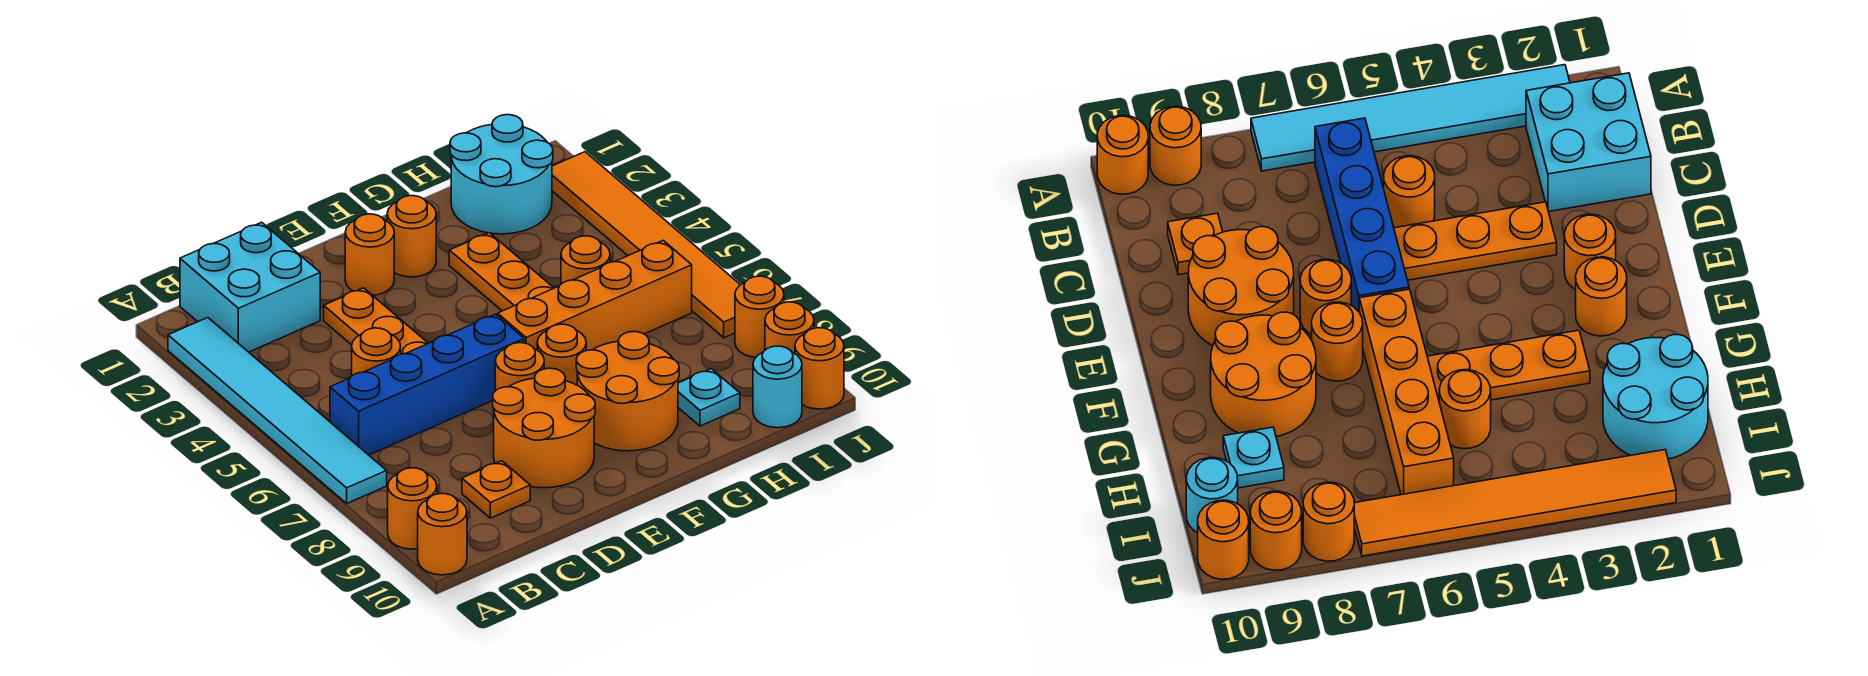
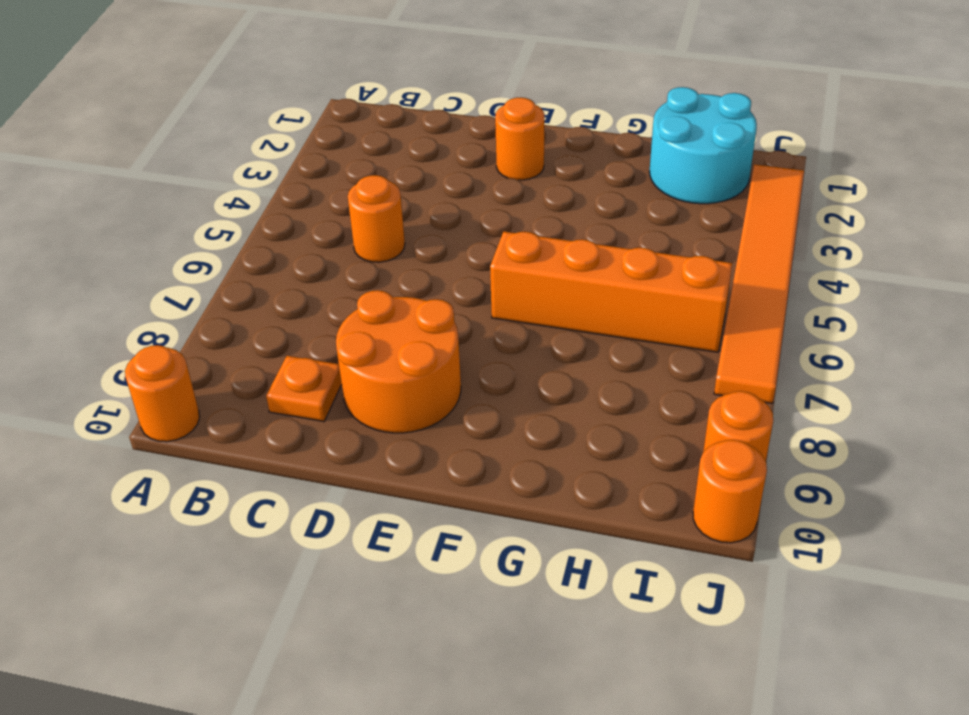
none -> cyan tile A2:A7 level 1
none -> orange round brick A9 level 1
none -> cyan brick B1:C2 level 1

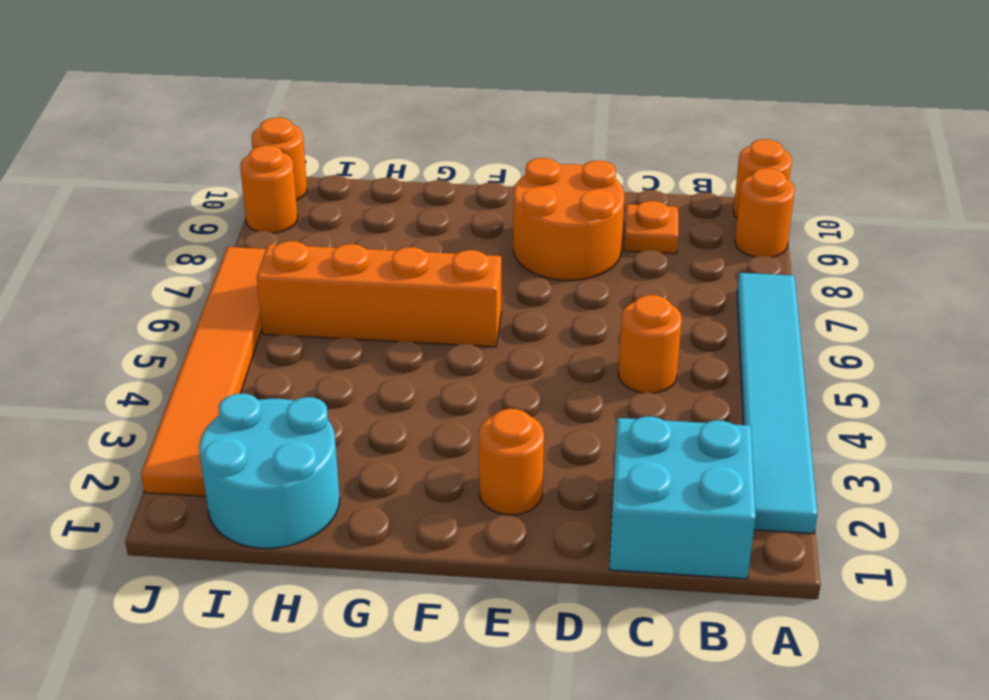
none -> blue brick B6:E6 level 1
none -> orange plate D3:D5 level 1
none -> orange round brick E7 level 1

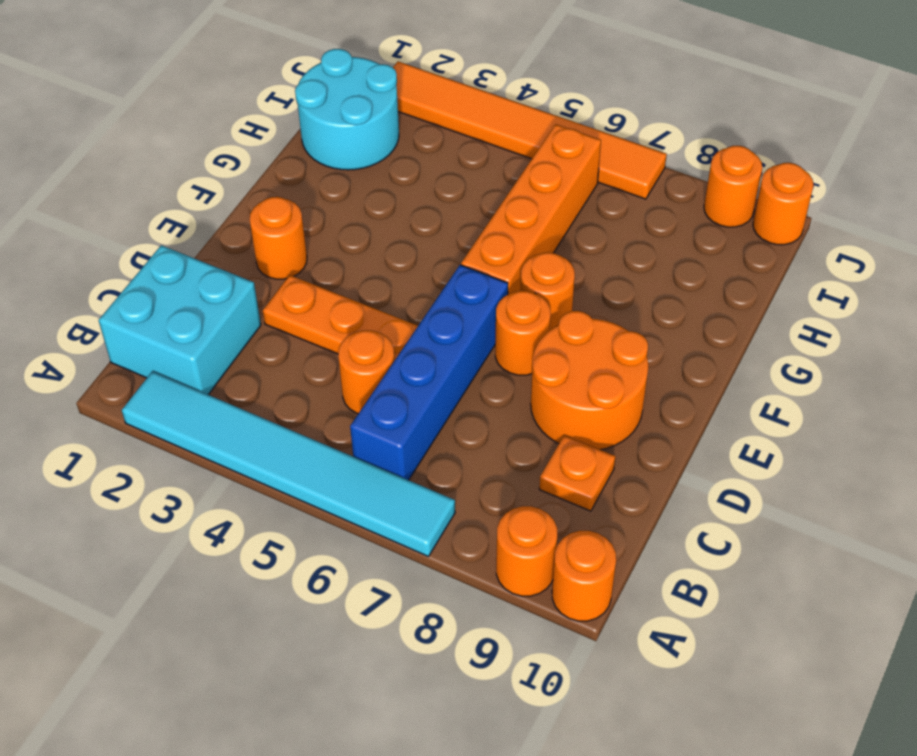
none -> orange round brick F2 level 1
none -> orange round brick F8:G9 level 1
none -> orange plate G3:G5 level 1

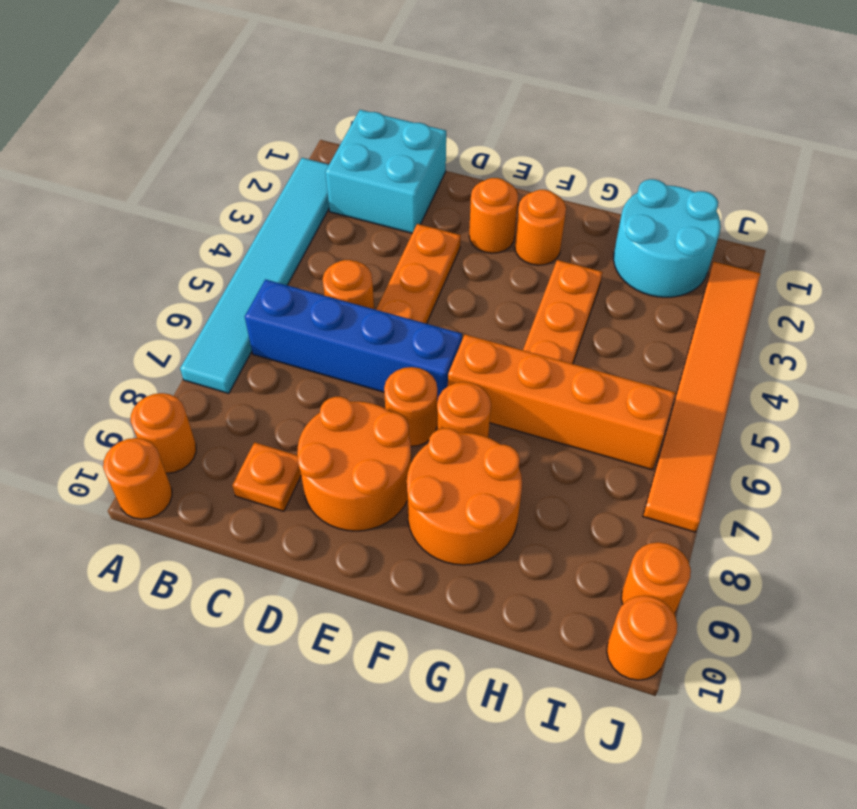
none -> orange round brick H5 level 1
none -> cyan plate H9 level 1
none -> cyan round brick I10 level 1

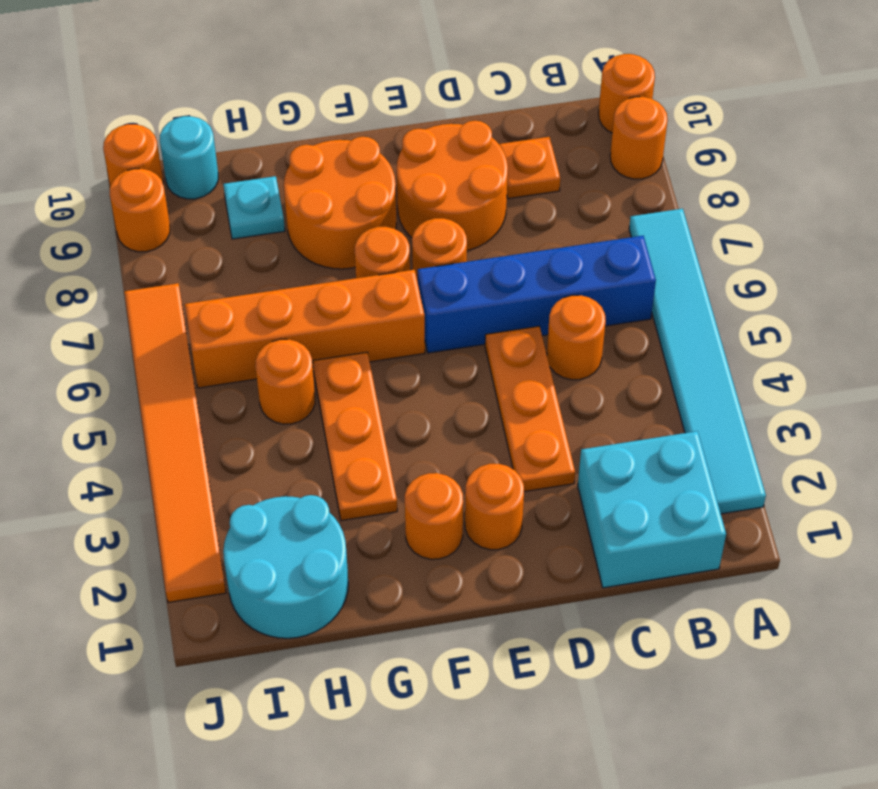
none -> orange round brick J8 level 1

